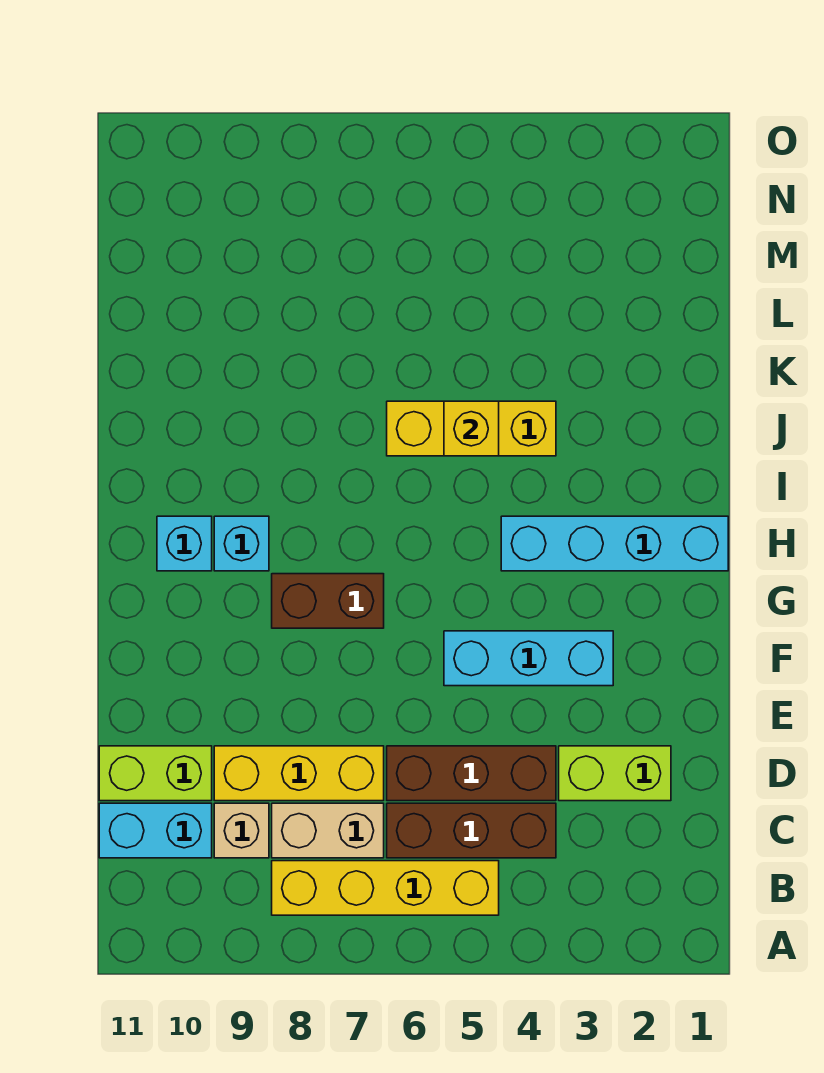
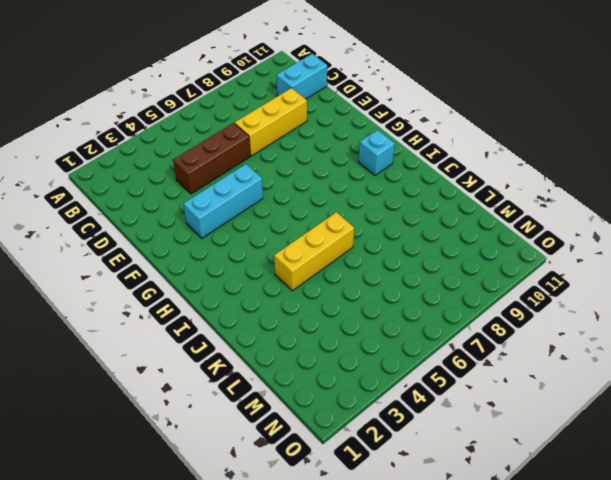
none -> yellow brick B5:B8 level 1
none -> brown brick C4:C6 level 1
none -> tan brick C7:C8 level 1

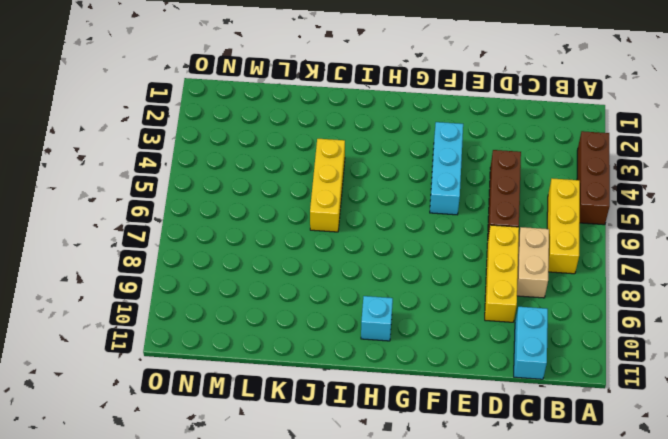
brown brick A3:A5 level 1 -> brown brick C4:C6 level 1
yellow brick B5:B7 level 1 -> yellow brick B5:B8 level 1
none -> tan brick C9 level 1
none -> lime brick D2:D3 level 1
none -> lime brick D10:D11 level 1

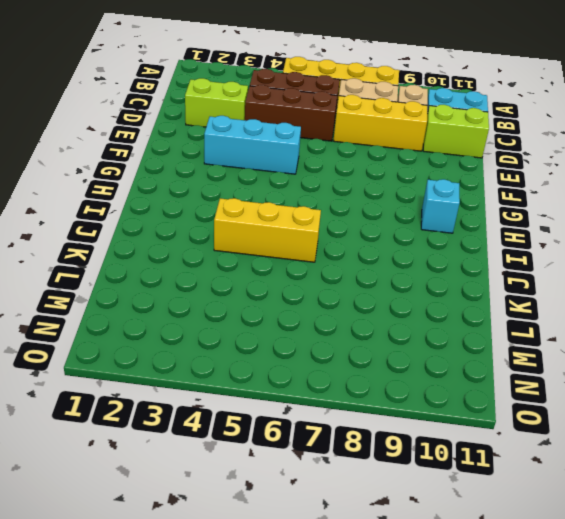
none -> brown brick G7:G8 level 1
none -> cyan brick H1:H4 level 1
none -> cyan brick H9 level 1

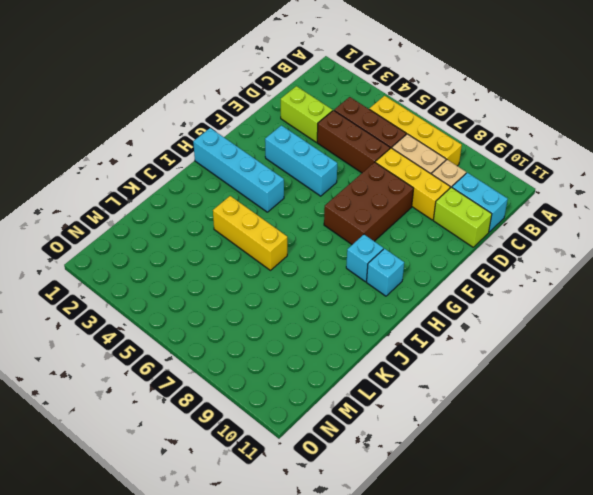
brown brick E7:G8 level 1 -> brown brick G7:G8 level 1
none -> yellow brick J5 level 2

